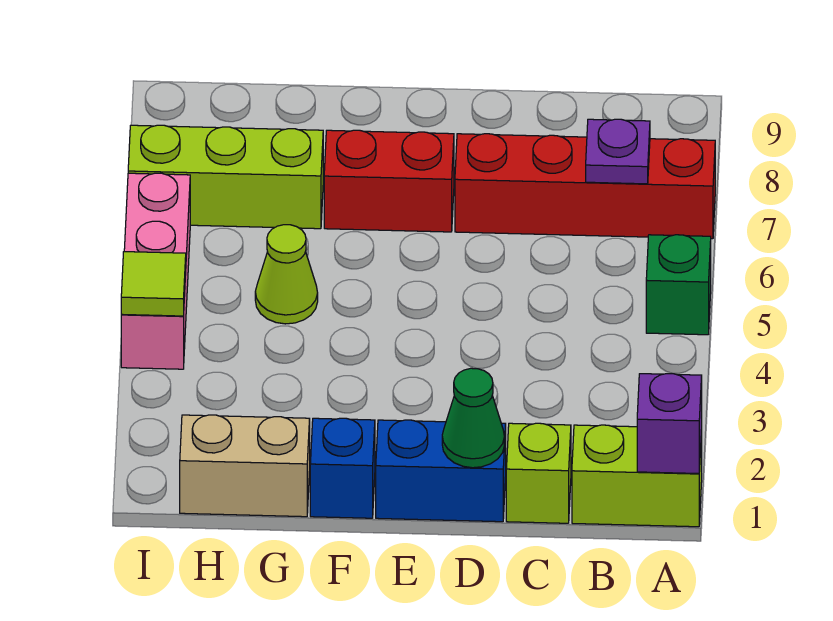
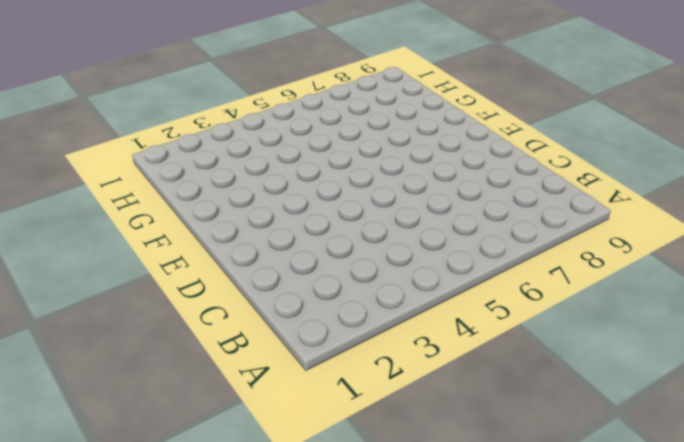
none -> lime brick A1:B1 level 1
none -> green brick A5 level 1
none -> red brick A7:D7 level 1

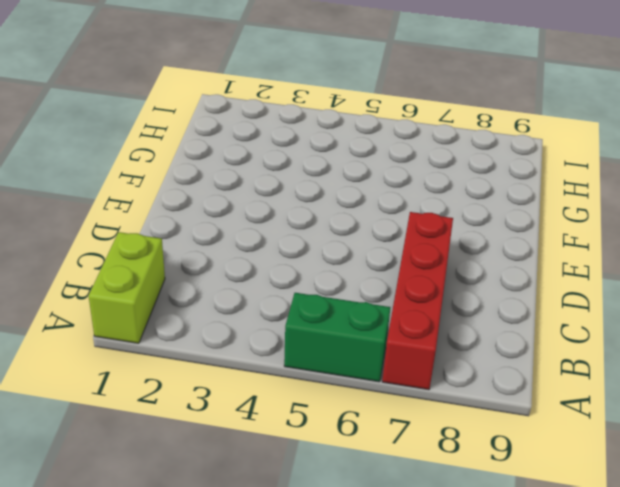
green brick A5:A6 level 1 -> green brick A5 level 1
none -> lime brick C1 level 1
none -> blue brick D1:E1 level 1
none -> red brick E7:F7 level 1

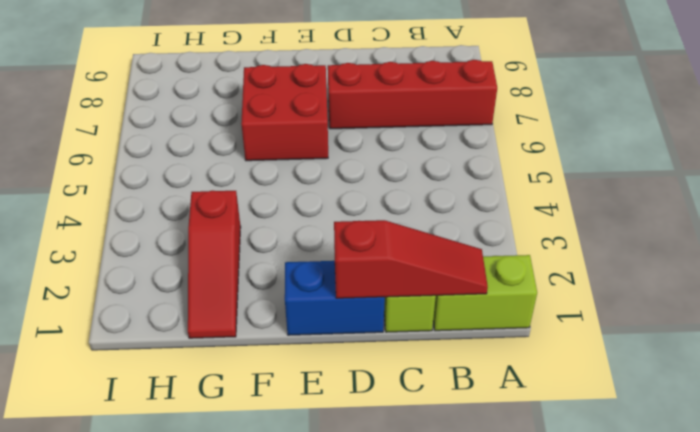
red slope B1:D1 level 2 top D -> green cone D1 level 2
red brick E6:F7 level 1 -> red brick E7:F7 level 1
red slope G1:G3 level 1 top 3 -> tan brick G1:H1 level 1
none -> green brick A5 level 1
none -> blue brick F1 level 1
none -> lime cone G5 level 1

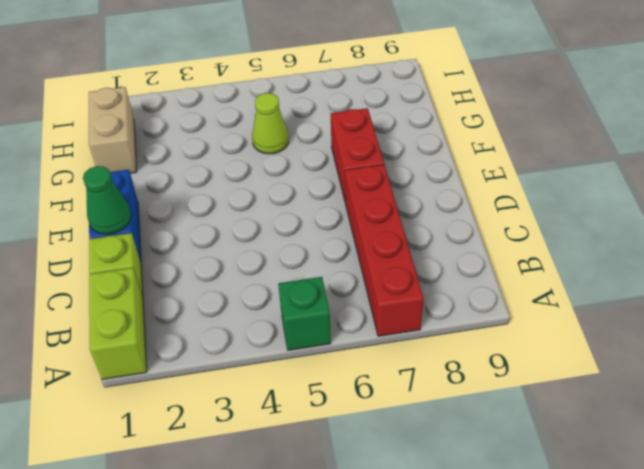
none -> blue brick F1 level 1
none -> lime brick G7:I7 level 1
none -> pink brick I4:I6 level 1

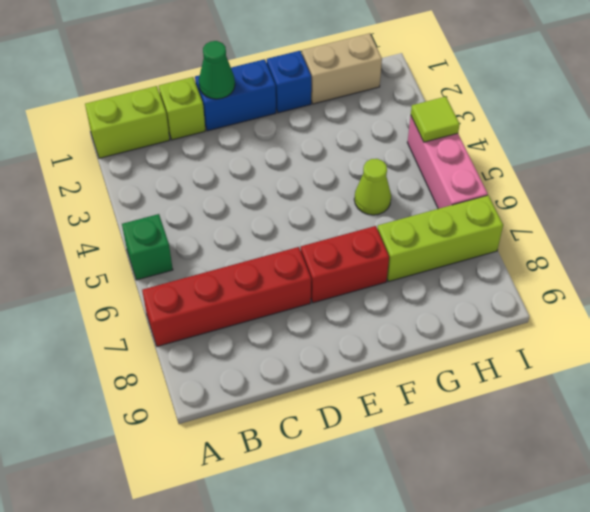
none -> purple brick A1 level 2
none -> purple plate B7 level 2

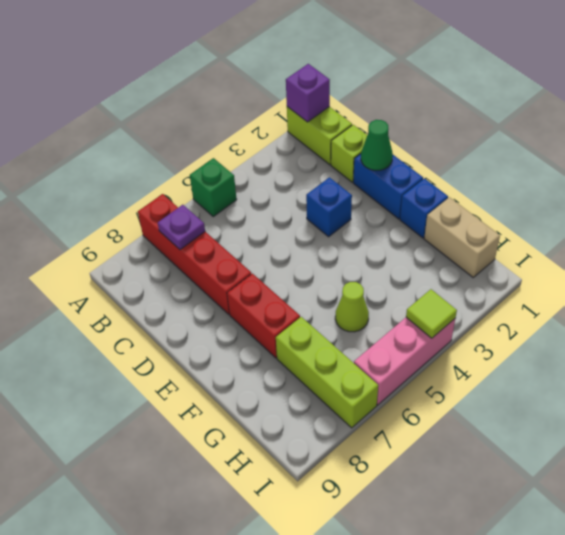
blue brick D3 level 1 -> none

